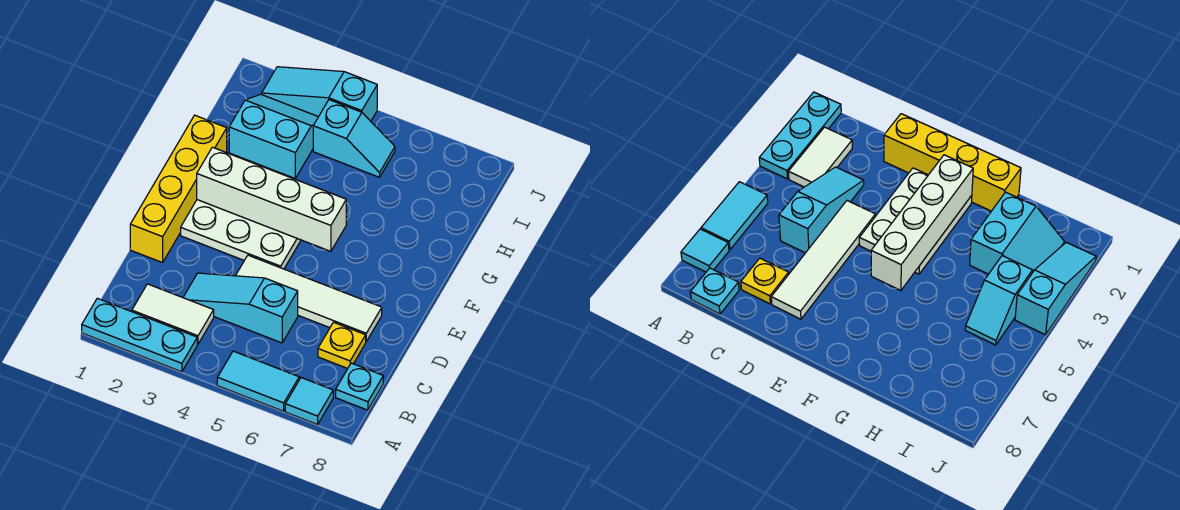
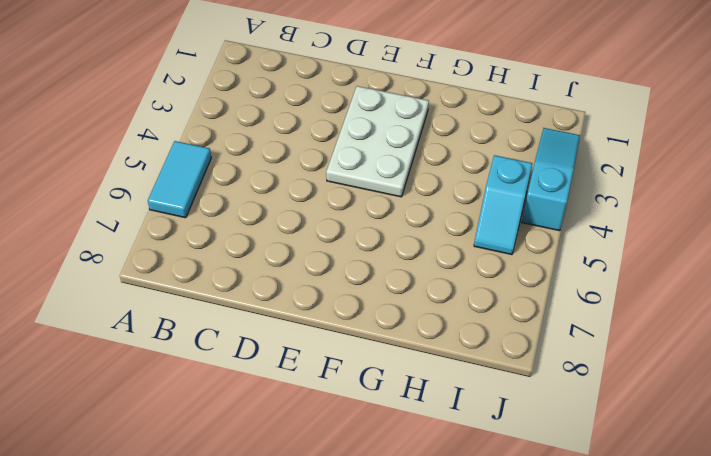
none -> cyan plate A1:A3 level 1
none -> cyan tile A7 level 1
none -> white tile B2:B3 level 1

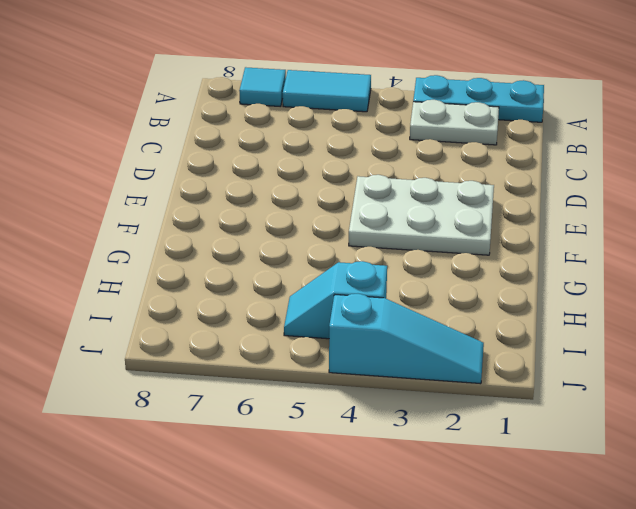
white plate B2:B3 level 1 -> white tile B2:B3 level 1
none -> cyan plate B8 level 1
none -> cyan slope C3:C5 level 1 top 5
none -> yellow plate C7 level 1

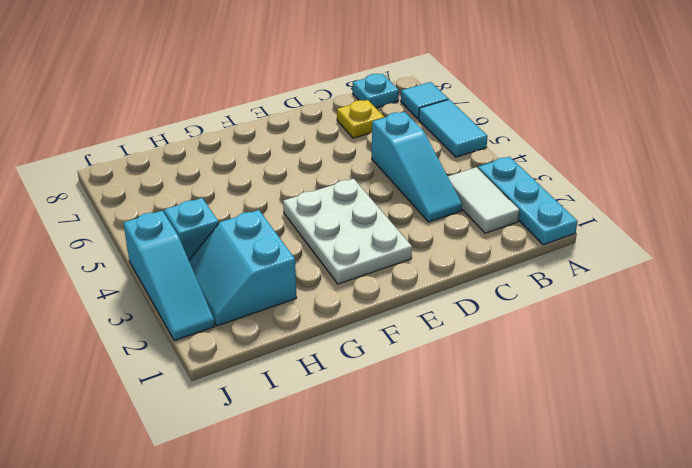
none -> yellow brick D1:G1 level 1
none -> white tile D4:D7 level 1
none -> white brick F2:F5 level 2

